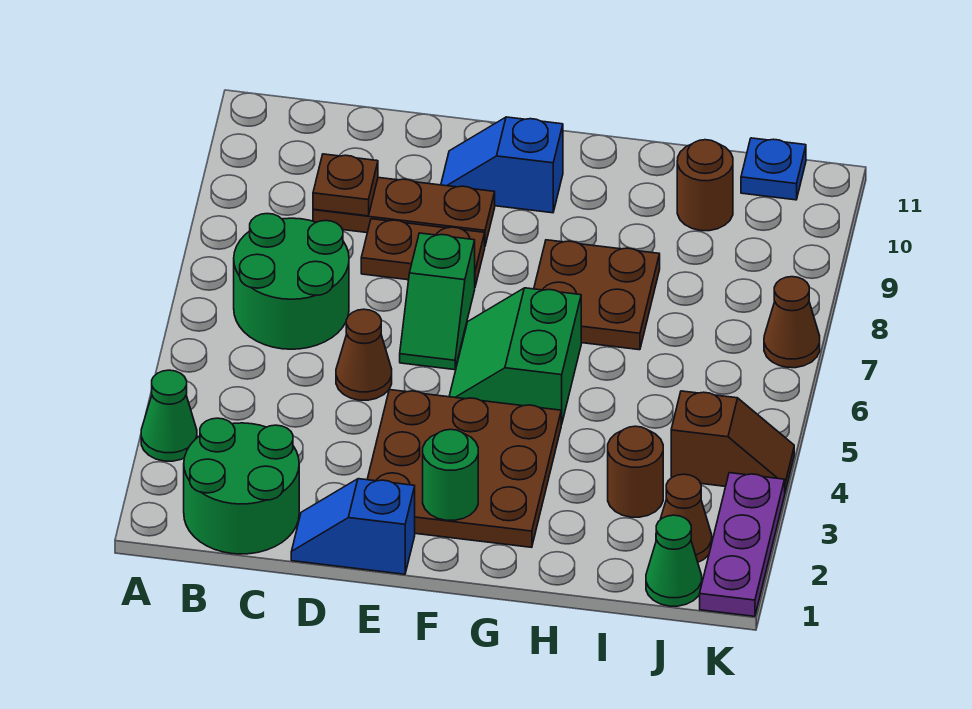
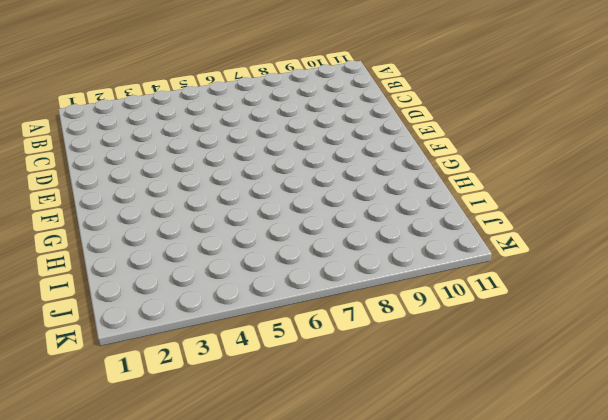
none -> green cone A3 level 1
none -> green round brick B1:C2 level 1
none -> green round brick B6:C7 level 1

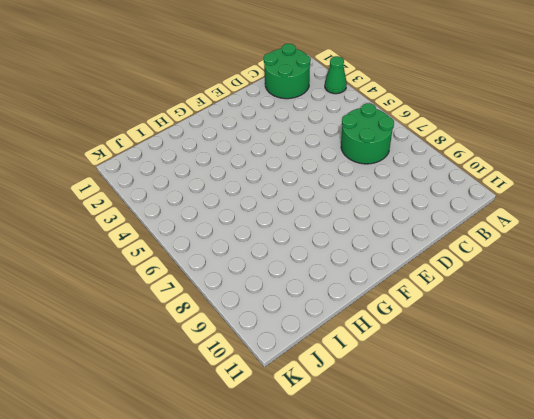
none -> brown plate C9:E9 level 1
none -> blue slope D1:E1 level 1 top E
none -> brown cone D5 level 1

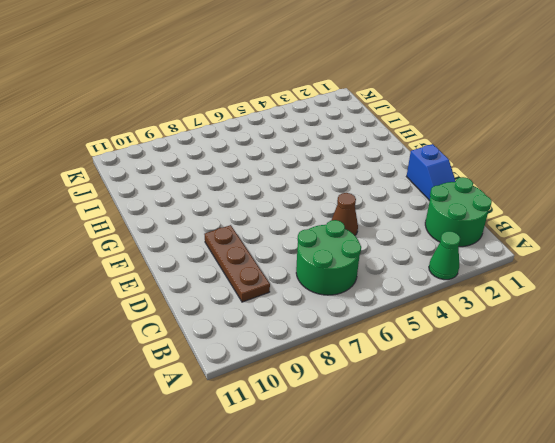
none -> brown plate D8:E8 level 1
none -> brown plate E2:G4 level 1
none -> green slope E6:E7 level 1 top 7

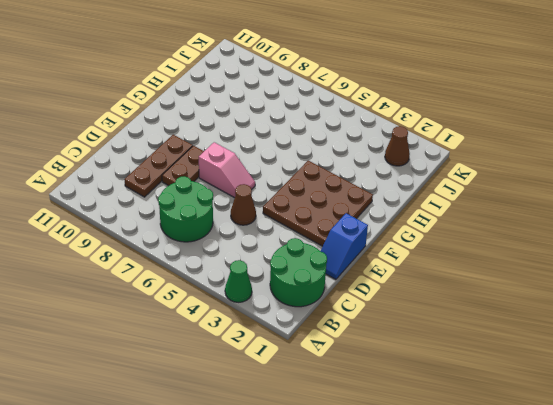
pink slope E6:E7 level 1 top 7 -> green slope E6:E7 level 1 top 7
none -> blue slope E10:F10 level 1 top F
none -> green slope F5:G6 level 1 top G
none -> brown plate G7:H8 level 1

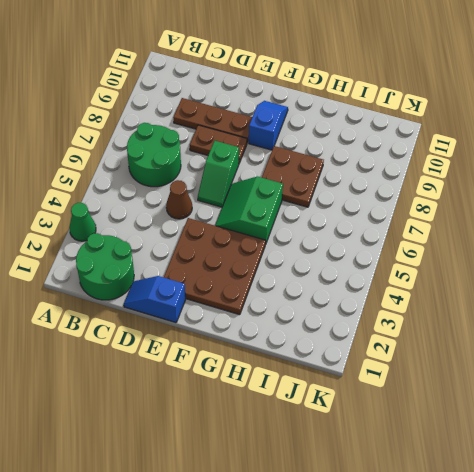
blue slope F9:F10 level 1 top 9 -> blue slope E10:F10 level 1 top F
none -> brown round brick I3 level 1
none -> brown round brick I10 level 1
none -> green cone J1 level 1

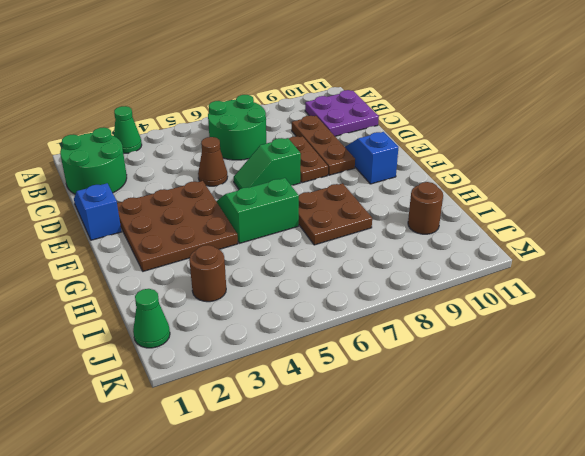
purple plate B10:C11 level 1 -> none
none -> brown cone J2 level 1
none -> brown slope J4:K4 level 1 top J
none -> blue plate J11 level 1

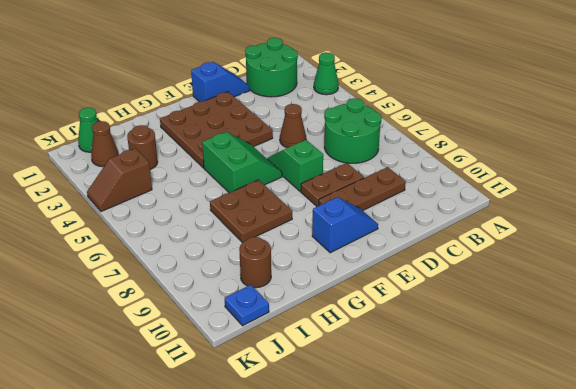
none -> purple plate K1:K3 level 1
none -> brown cone K7 level 1
none -> brown plate C9 level 2

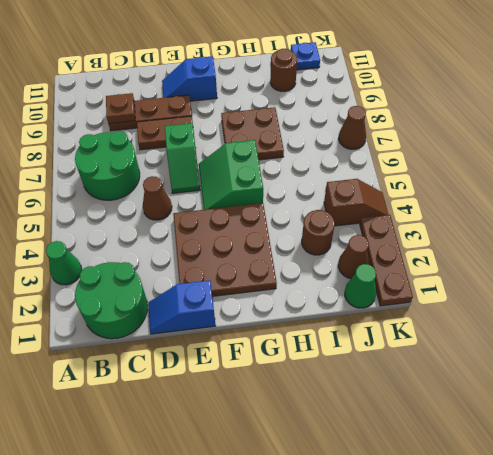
brown plate K1:K3 level 1 -> purple plate K1:K3 level 1
none -> green round brick F2 level 2

